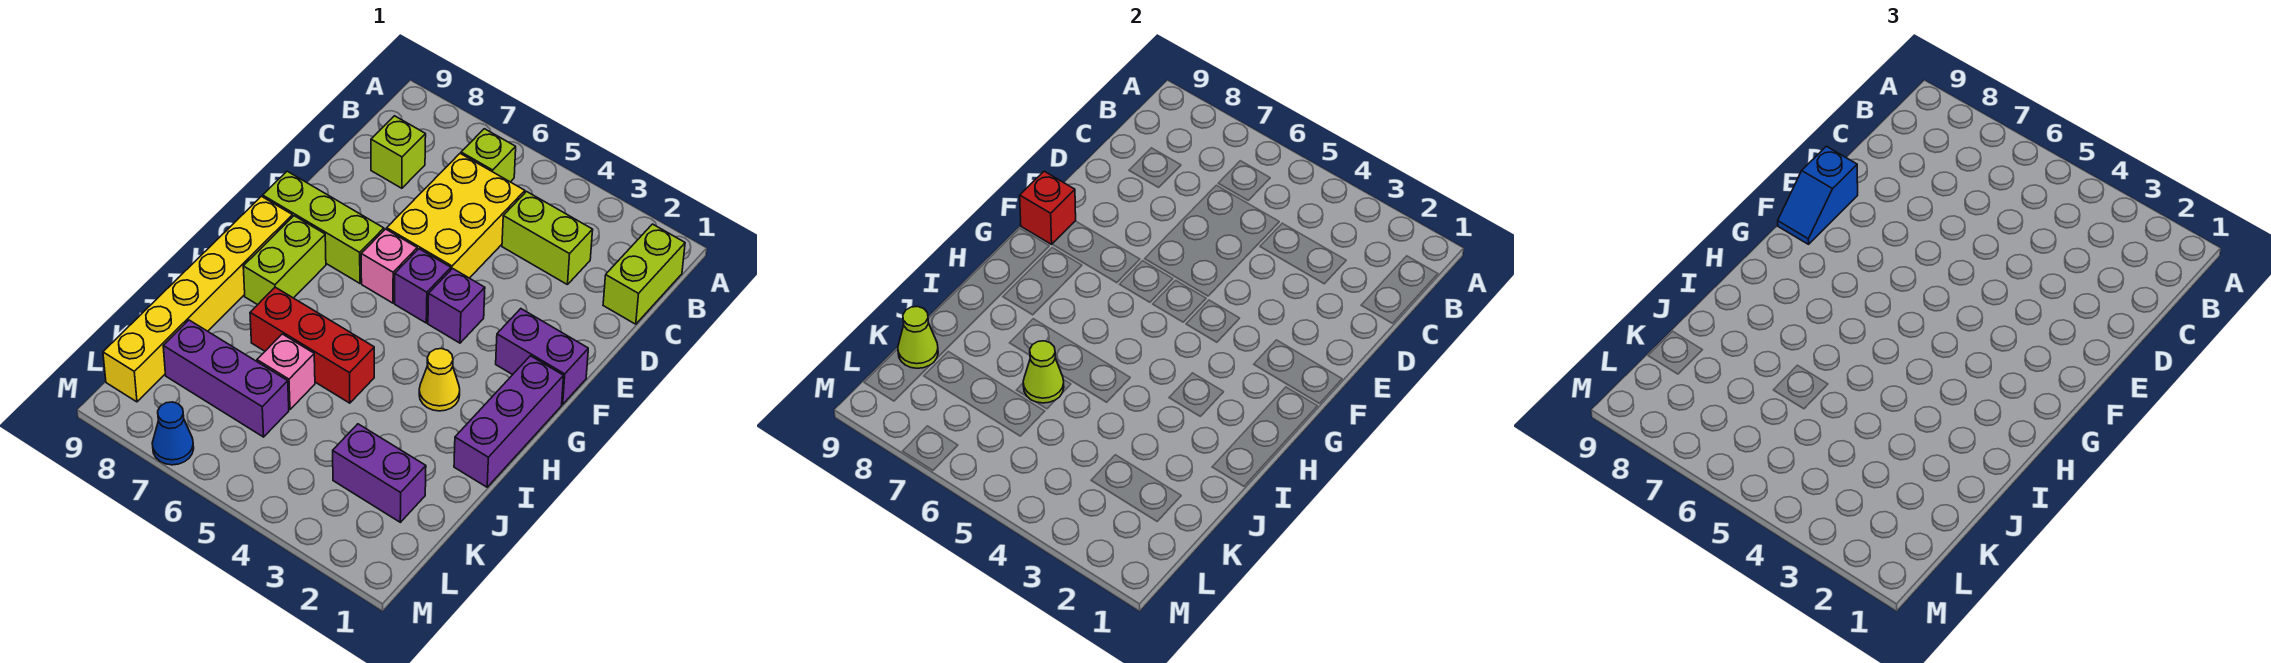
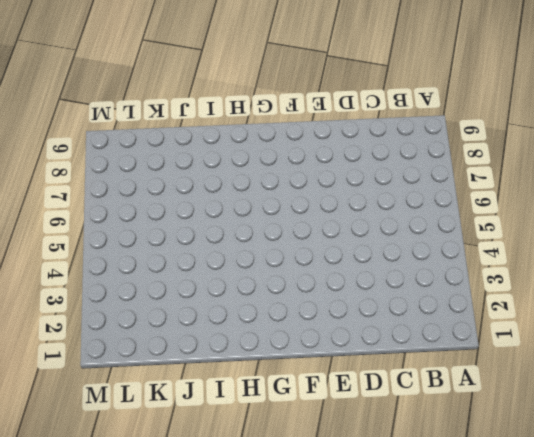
none -> lime brick B1:C1 level 1
none -> lime brick B6 level 1
none -> lime brick C3:C4 level 1

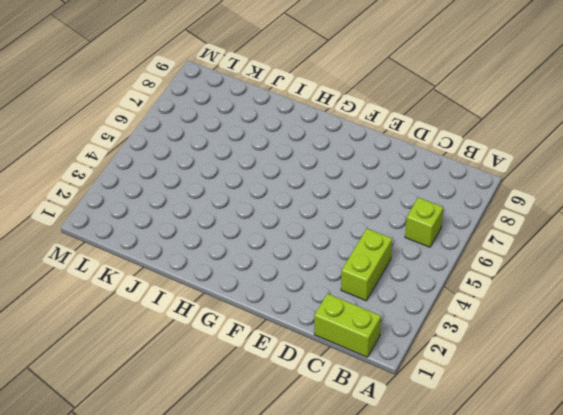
none -> yellow brick C5:E6 level 1
none -> lime brick C8 level 1
none -> purple brick F1:F2 level 1

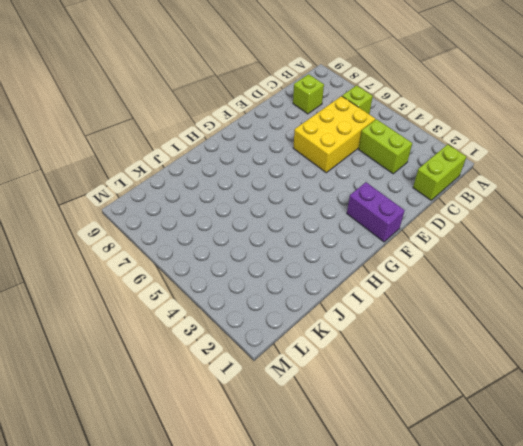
none -> purple brick F4 level 1
none -> purple brick F5 level 1
none -> pink brick F6 level 1

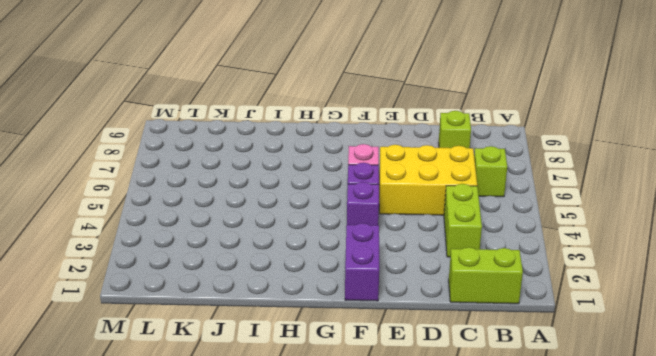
none -> lime brick F7:F9 level 1
none -> purple brick G1:I1 level 1
none -> lime brick G8:H8 level 1

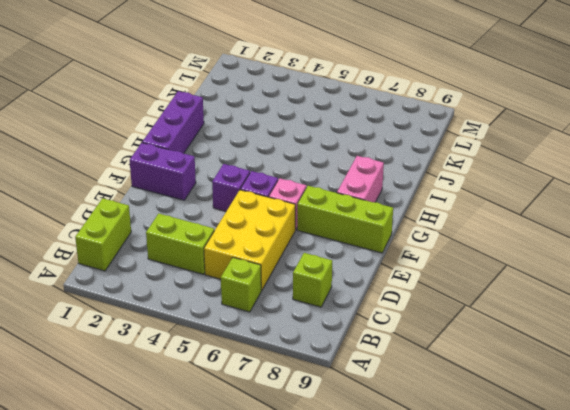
pink brick G8:H8 level 1 -> lime brick G8:H8 level 1
none -> yellow brick G9:L9 level 1
none -> yellow cone H3 level 1
none -> red brick I5:I7 level 1

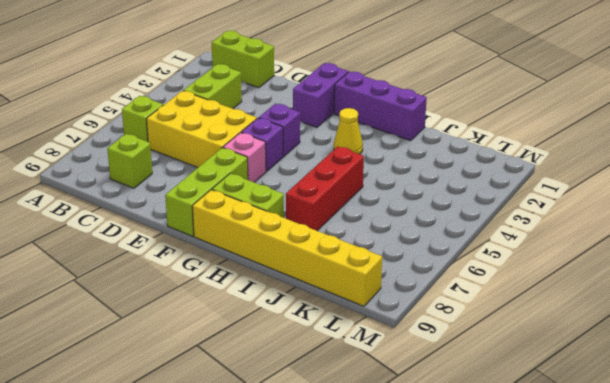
none -> pink brick J6 level 1
none -> purple brick K2:K3 level 1
none -> purple brick K6:K8 level 1

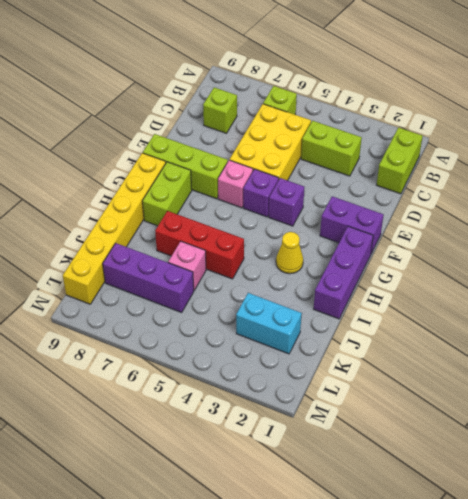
cyan brick K2:K3 level 1 -> purple brick K2:K3 level 1
none -> blue cone M7 level 1
none -> red brick F9 level 2
none -> lime cone J6 level 2

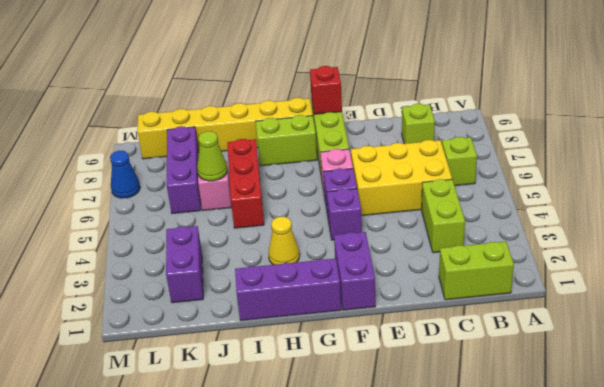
none -> lime cone K9 level 2
none -> blue slope E9:F9 level 3 top E

